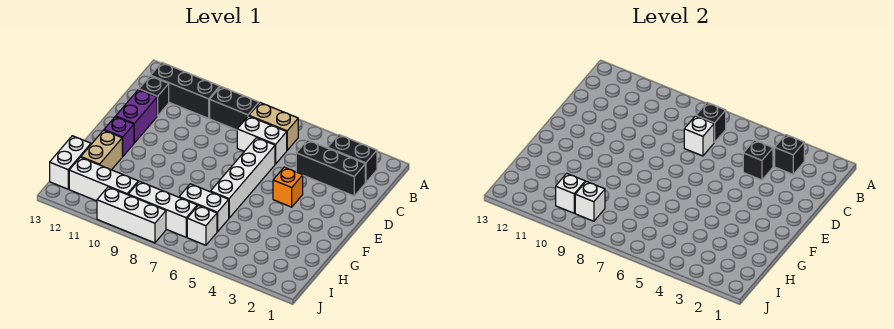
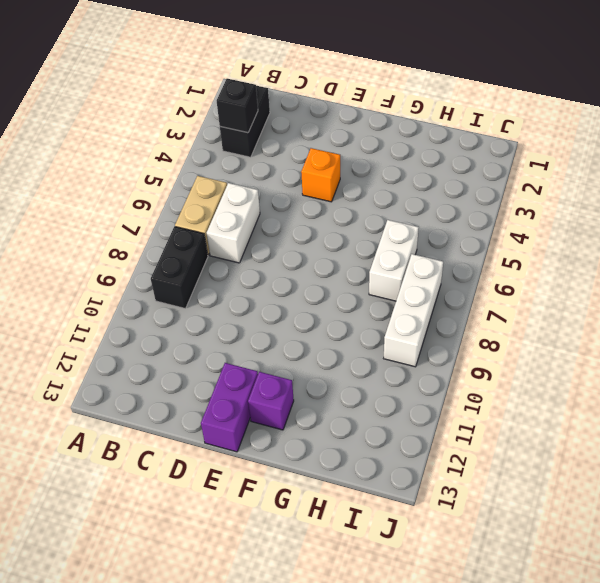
purple brick E12:E13 level 1 -> purple brick D12:E12 level 1
none -> black brick B10:B12 level 1
none -> black brick C2:C4 level 1
none -> black brick C12 level 1

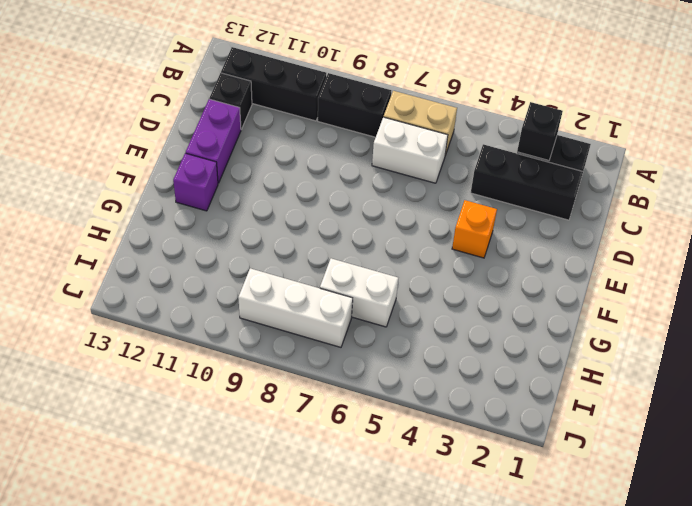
none -> white brick D6:G6 level 1
none -> tan brick G12:H12 level 1
none -> white brick H13:I13 level 1

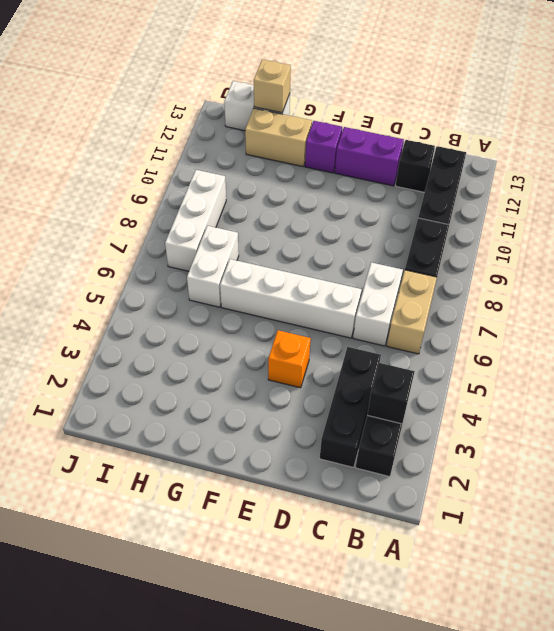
tan brick H13 level 2 -> none
none -> white brick I6 level 1
none -> white brick I10:I12 level 1
none -> white brick J8:J10 level 1

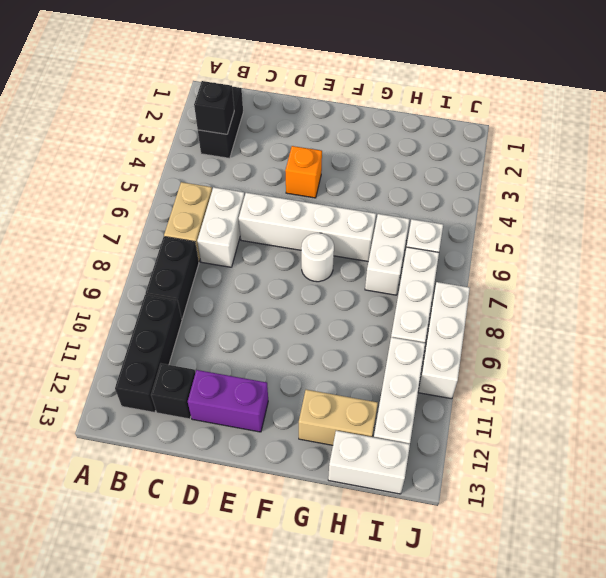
white round brick F7 level 1 -> none
none -> black brick C2:C4 level 1
none -> purple brick F12 level 1
none -> black brick B7 level 2

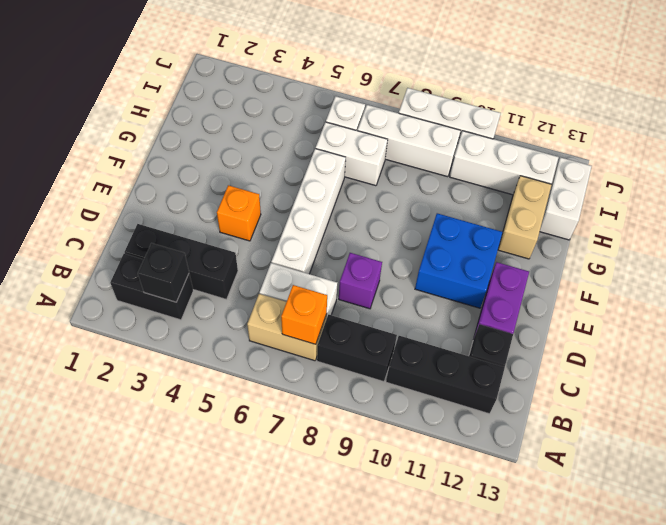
orange brick B7 level 2 -> black brick B7 level 2
purple brick D8 level 1 -> purple brick F12 level 1
blue brick E10:F11 level 1 -> none
none -> black brick C4 level 2
none -> white brick C7 level 2
none -> white brick I9 level 2

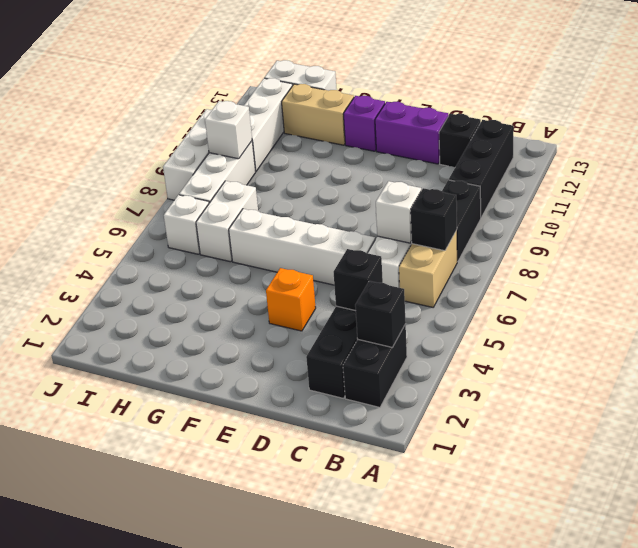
none -> white brick I10 level 2

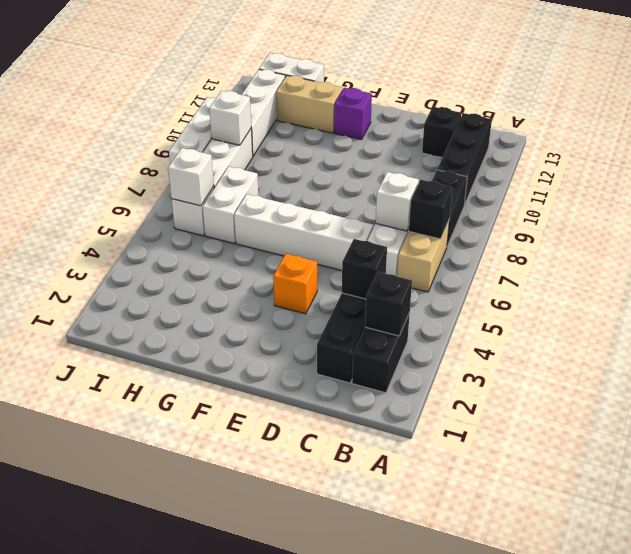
white brick I6 level 2 -> white brick I10 level 2
none -> purple brick D12:E12 level 1

